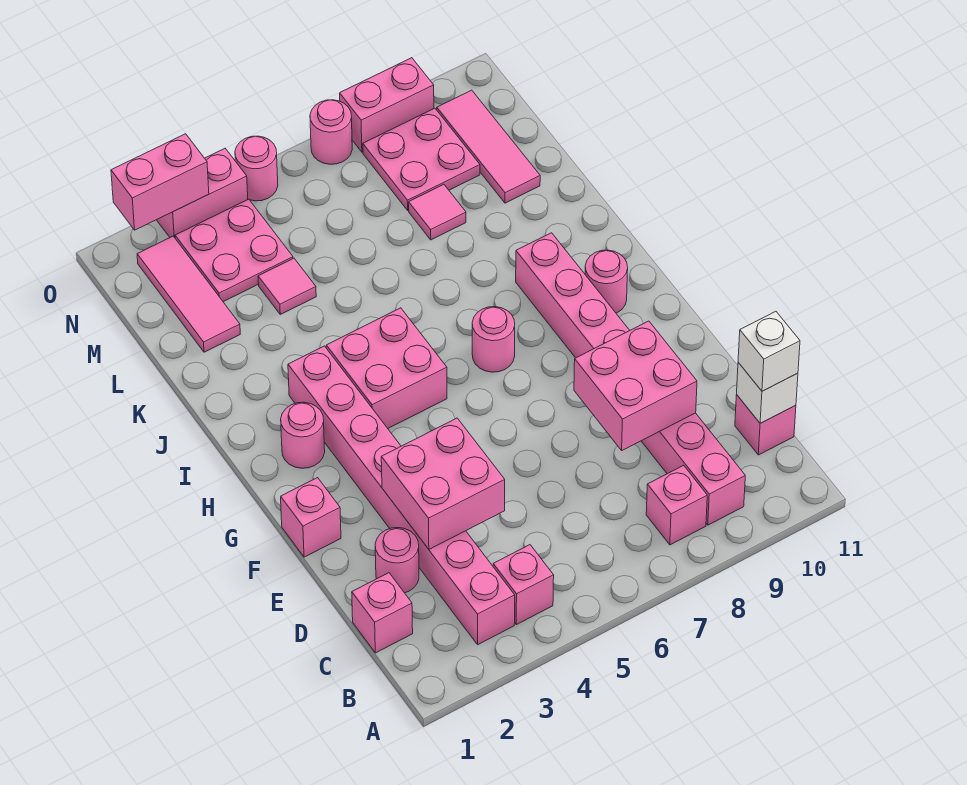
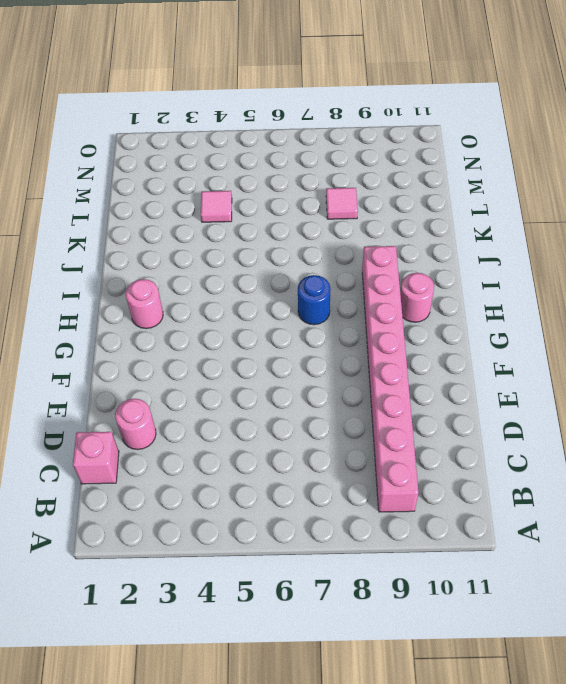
blue round brick H7 level 1 -> pink round brick H7 level 1
none -> pink brick B3:I3 level 1
none -> pink brick B4 level 1
none -> pink brick B8 level 1

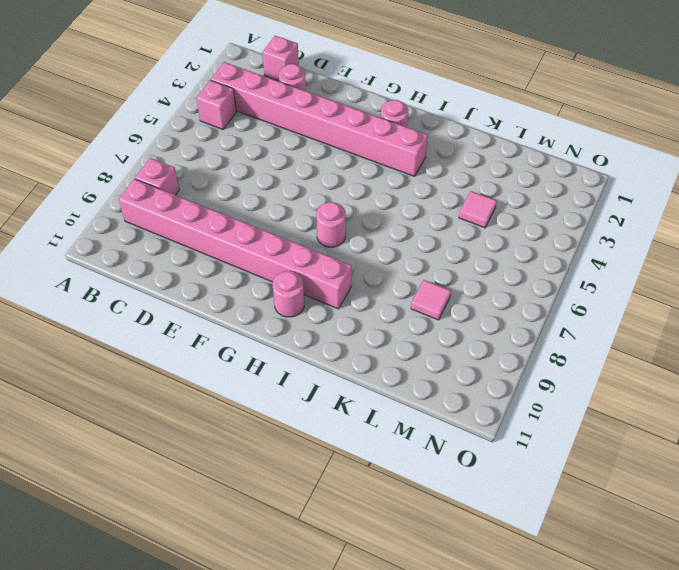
none -> pink brick C11 level 1
none -> pink brick F1 level 1
none -> pink brick H4:I5 level 1

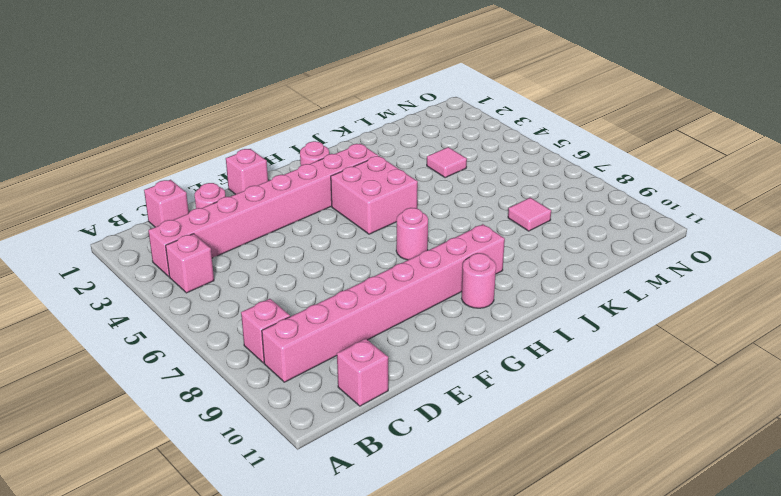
none -> pink tile L2:N2 level 1
none -> pink tile L10:N10 level 1
none -> pink plate M3:N4 level 1

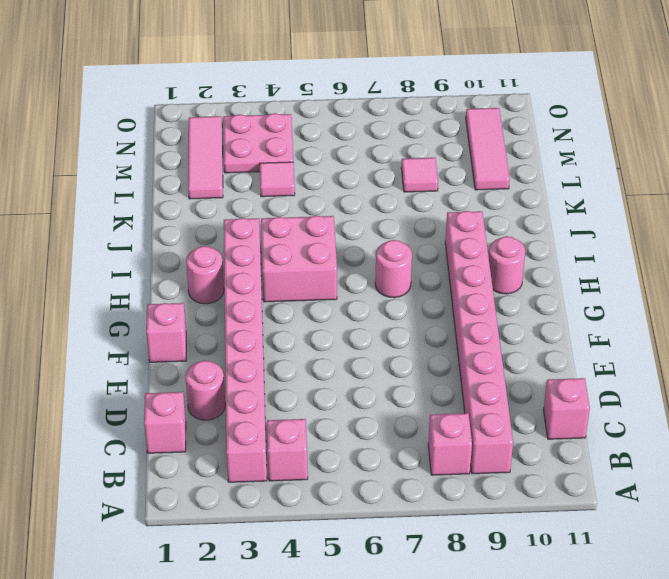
none -> pink plate M8:N9 level 1
none -> pink brick O3:O4 level 1
none -> pink round brick O5 level 1

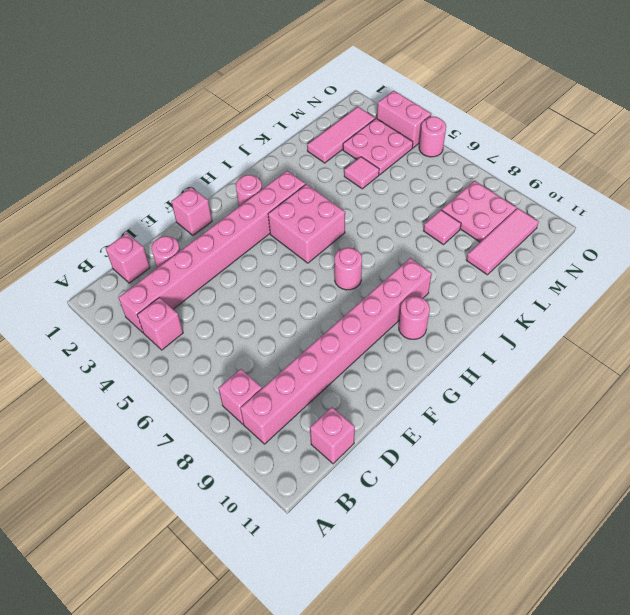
none -> pink round brick O7 level 1
none -> pink brick O8:O9 level 1
none -> white brick C11 level 2

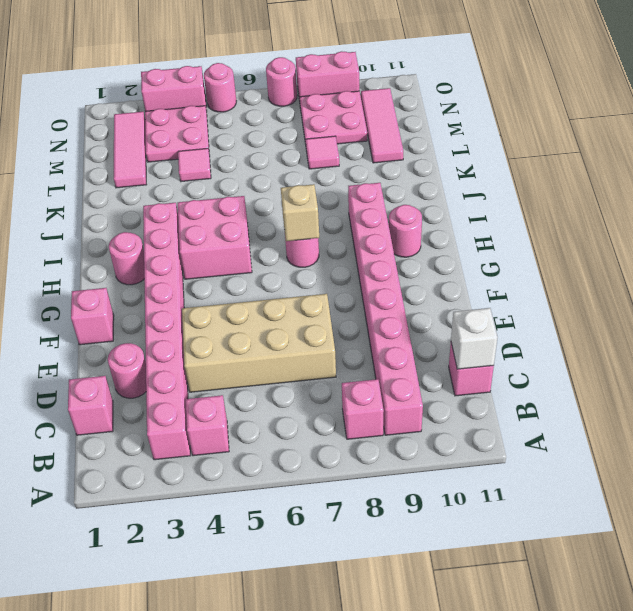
tan brick D4:E7 level 1 -> none
tan brick H7 level 2 -> none
none -> pink brick D3:E4 level 2
none -> pink brick D8:E9 level 2
none -> pink brick O2:O3 level 2

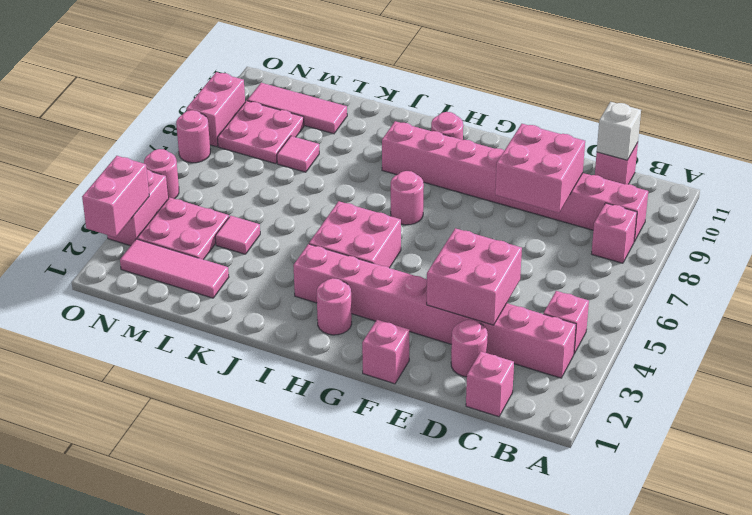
none -> white brick C11 level 3

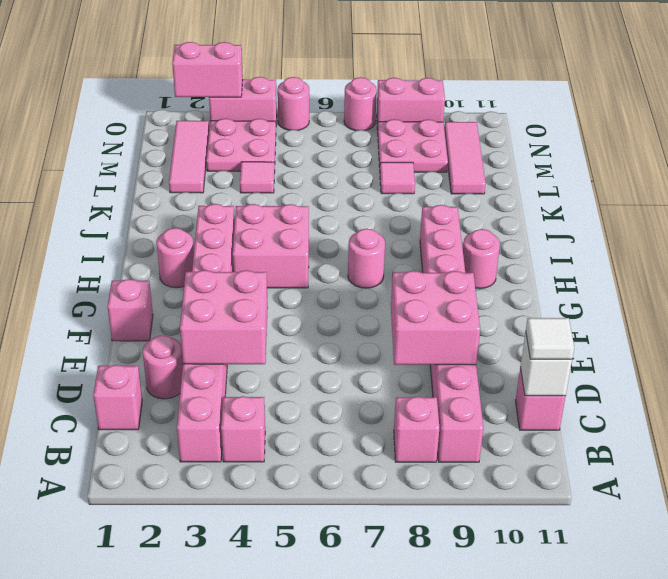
white tile C11 level 3 -> white brick C11 level 3

